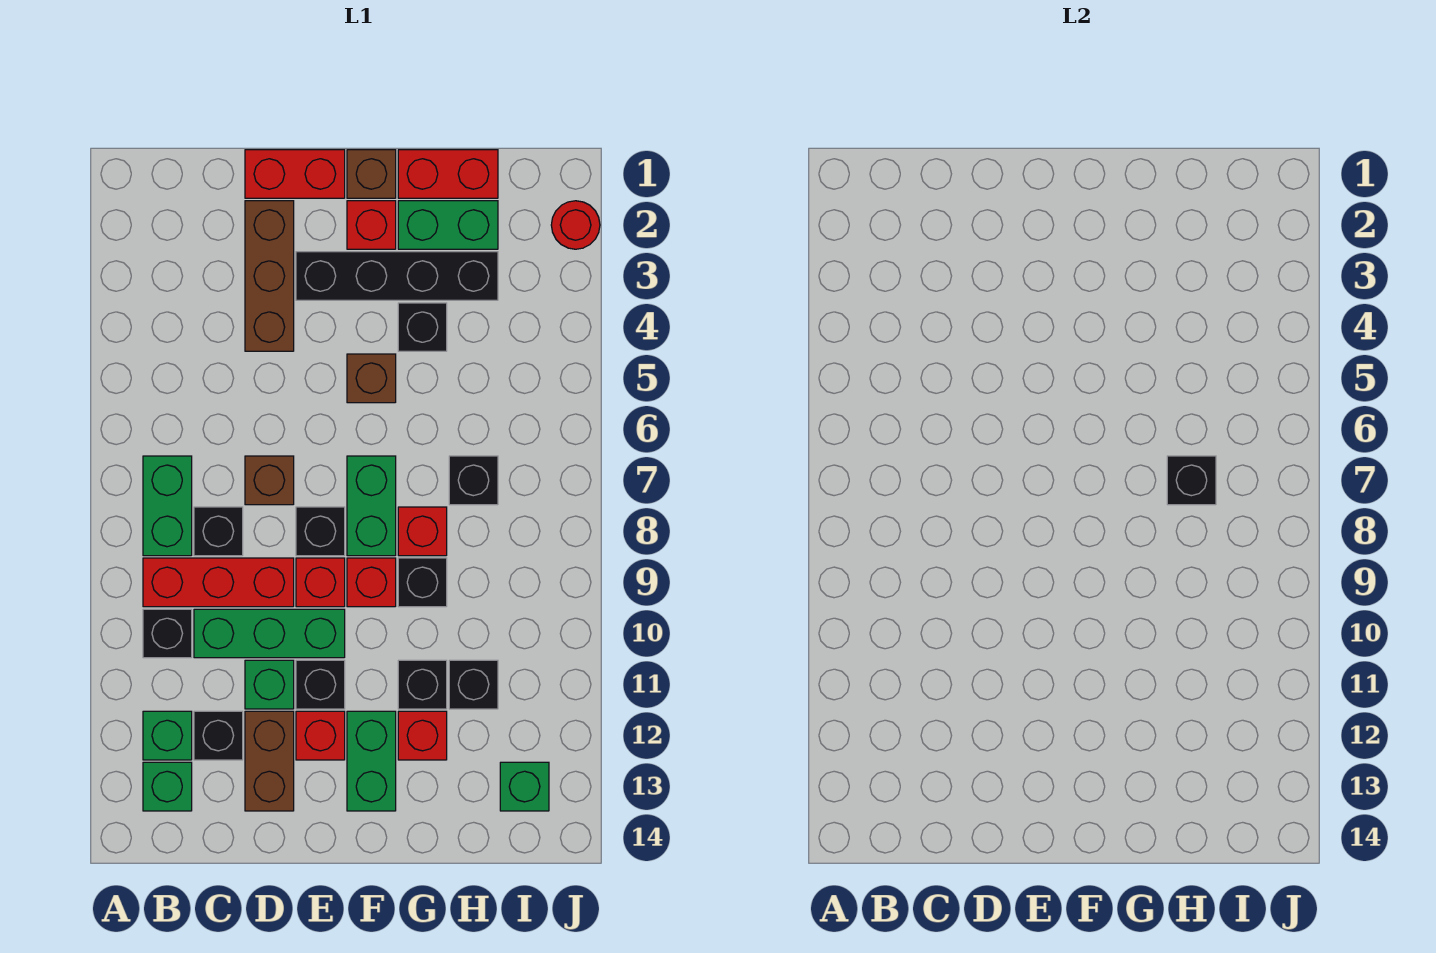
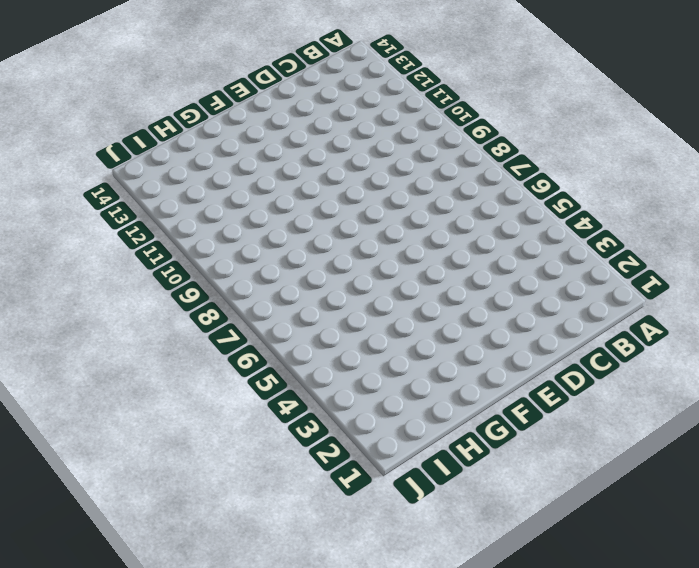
none -> green brick B7:B8 level 1
none -> red brick B9:D9 level 1
none -> black brick B10 level 1
none -> green brick B12 level 1

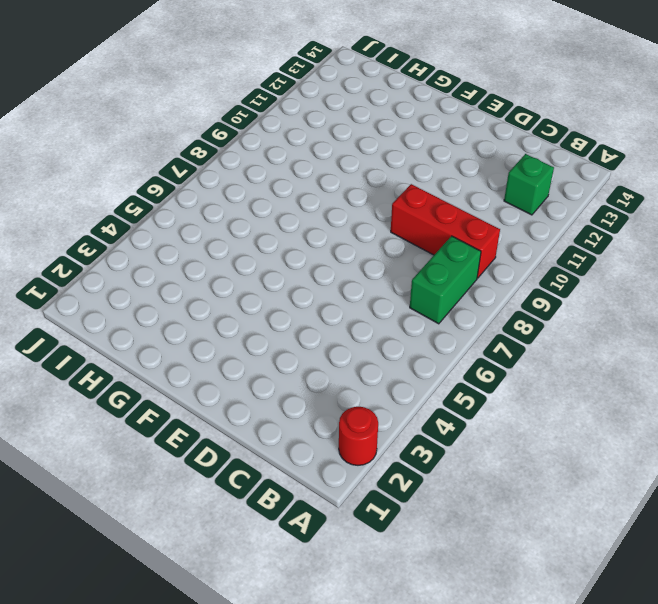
red round brick A2 level 1 -> red round brick J2 level 1
none -> black brick B10 level 1
none -> green brick B13 level 1
none -> black brick C8 level 1
none -> green brick C10:E10 level 1

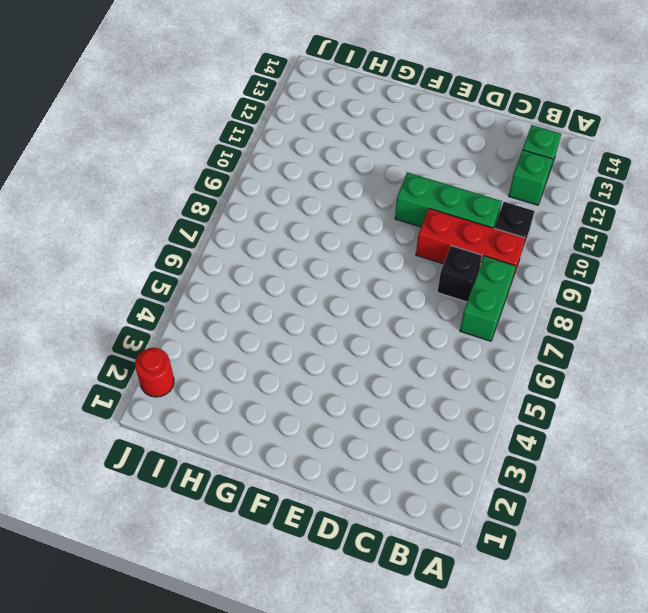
none -> black brick C12 level 1
none -> red brick D1:E1 level 1
none -> brown brick D2:D4 level 1
none -> brown brick D7 level 1

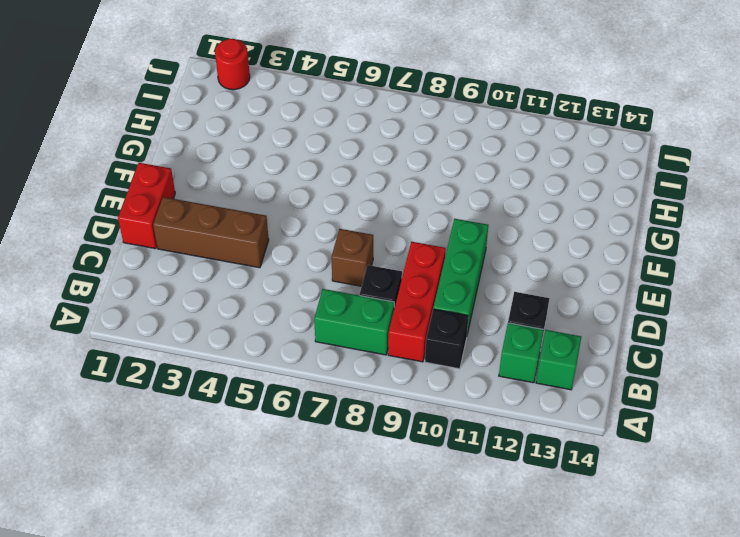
none -> green brick D11 level 1
none -> brown brick D12:D13 level 1
none -> black brick E3:H3 level 1
none -> black brick E8 level 1

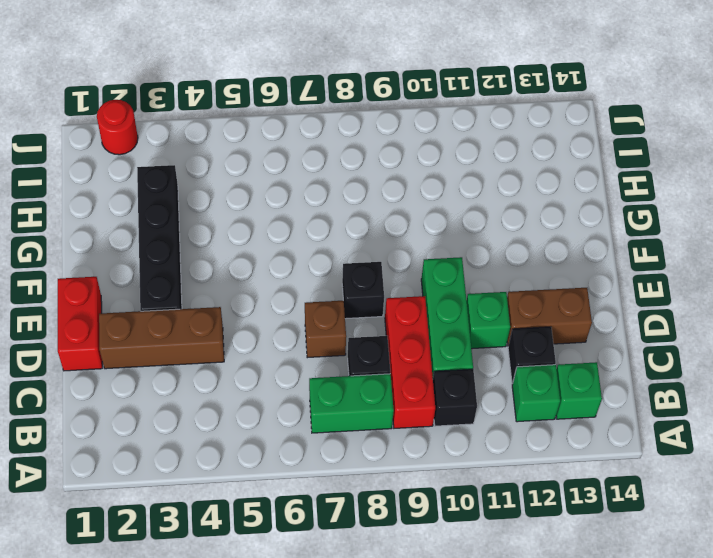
none -> red brick E9 level 1
none -> black brick E11 level 1
none -> red brick E12 level 1
none -> brown brick F1 level 1

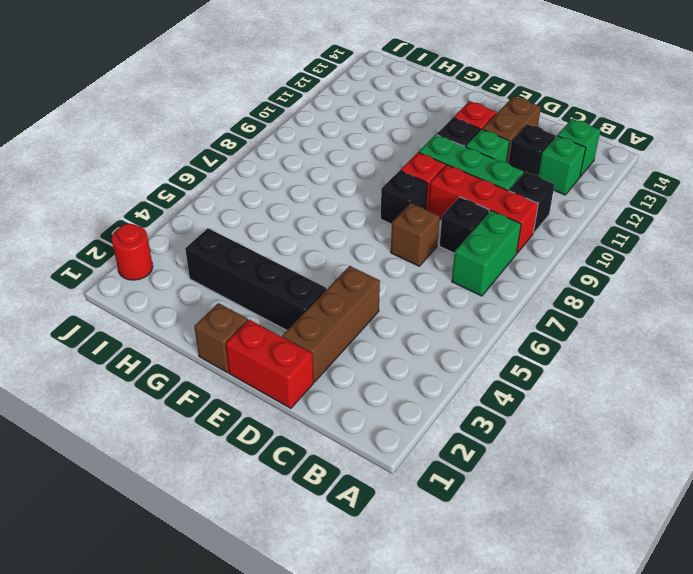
none -> red brick F2 level 1
none -> brown brick F5 level 1
none -> green brick F7:F8 level 1
none -> red brick F9 level 1

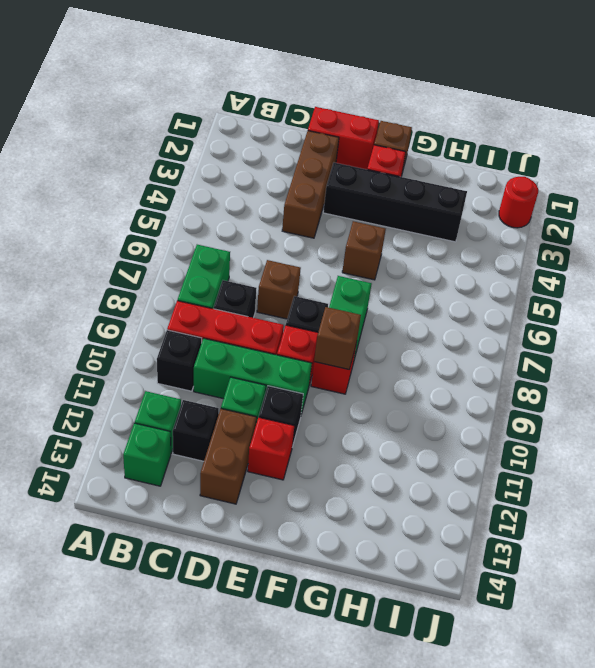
brown brick F9 level 2 -> none
none -> green brick F12:F13 level 1
none -> red brick G1:H1 level 1
none -> green brick G2:H2 level 1
none -> black brick G4 level 1

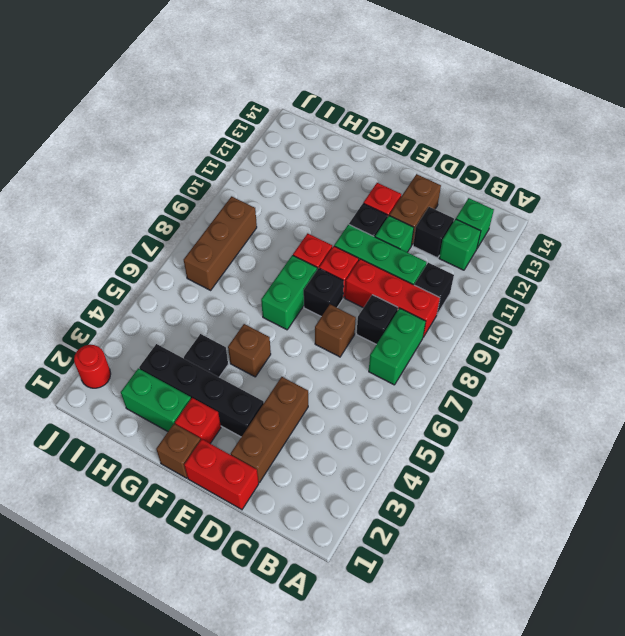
brown brick I7:I9 level 1 -> none
none -> green brick F12:F13 level 1
none -> red brick G1:H1 level 1
none -> red brick G8 level 1
none -> black brick G9 level 1

